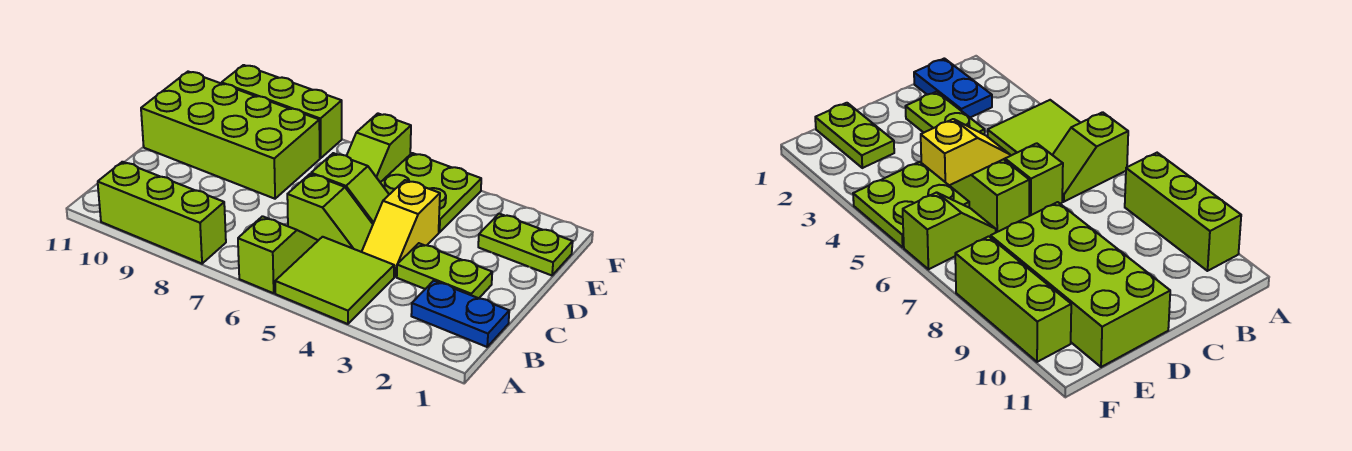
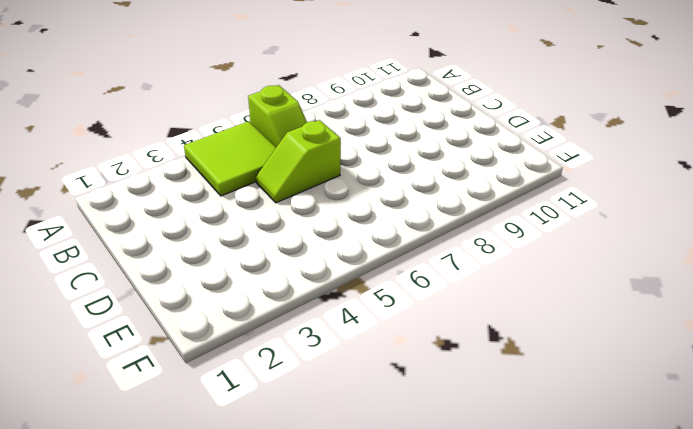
none -> lime brick A8:A10 level 1
none -> blue plate B1:B2 level 1
none -> lime plate C2:C3 level 1

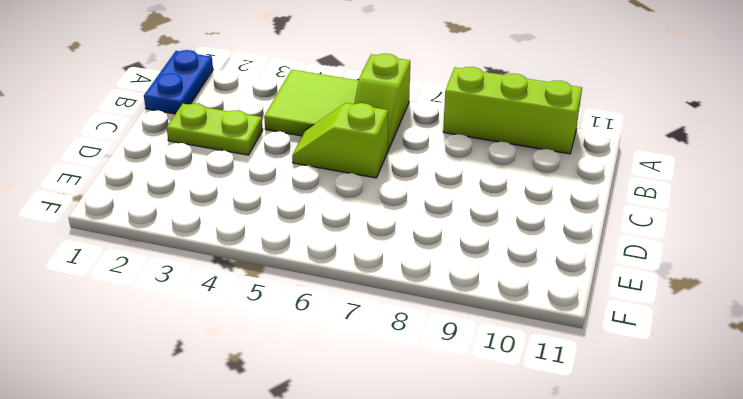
blue plate A1:B1 level 1 -> blue plate B1:B2 level 1
none -> yellow slope C4:D4 level 1 top D
none -> lime slope D5:D6 level 1 top 6
none -> lime brick D8:E11 level 1

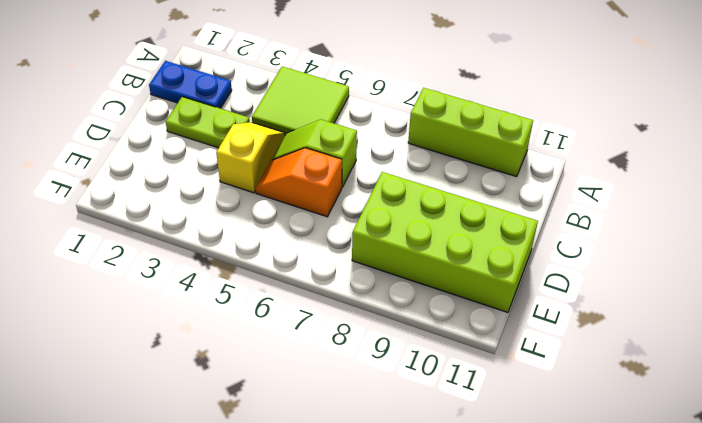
orange slope D5:D6 level 1 top 6 -> lime slope D5:D6 level 1 top 6
none -> lime slope A6:B6 level 1 top A
none -> lime plate E1:E2 level 1
none -> lime plate E4:F5 level 1

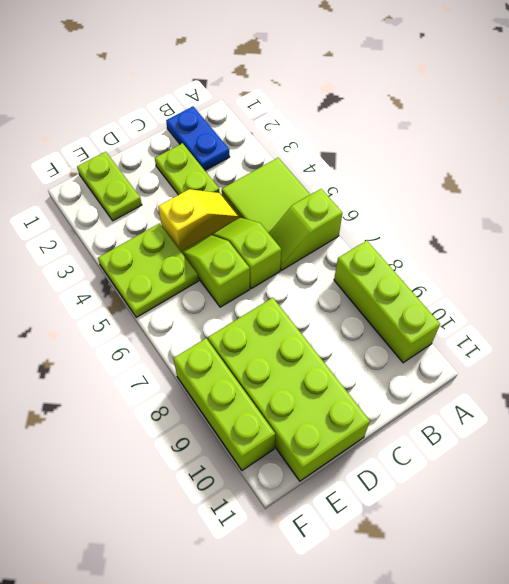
none -> lime slope E6:F6 level 1 top F

